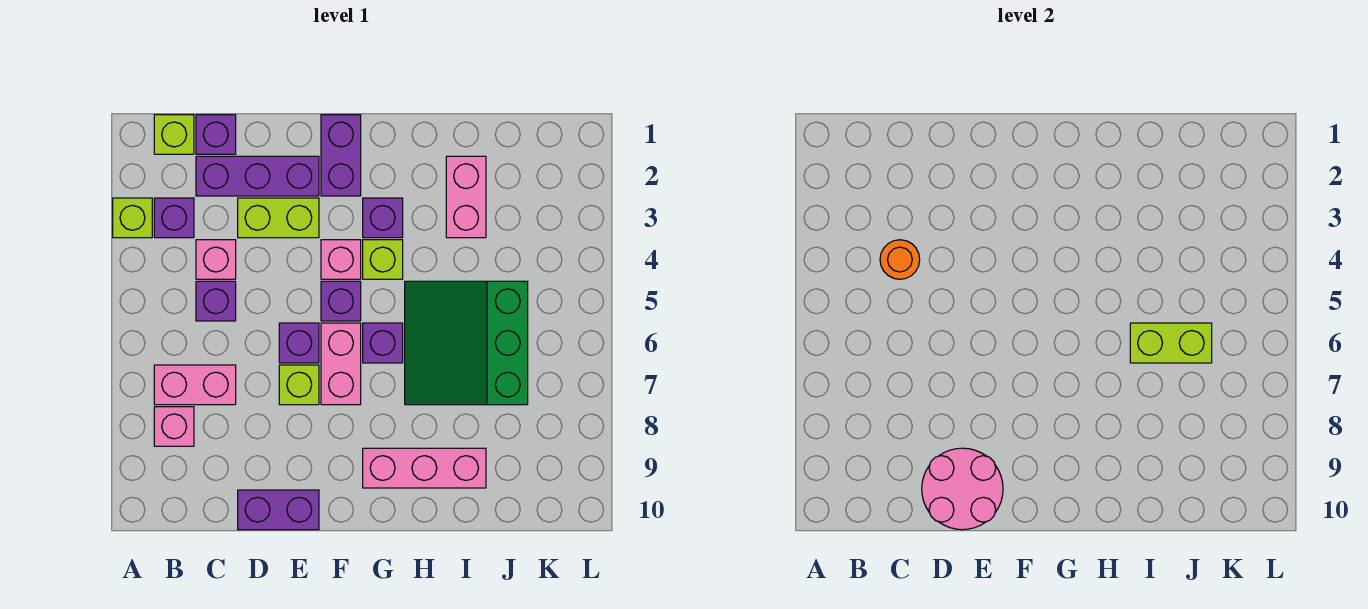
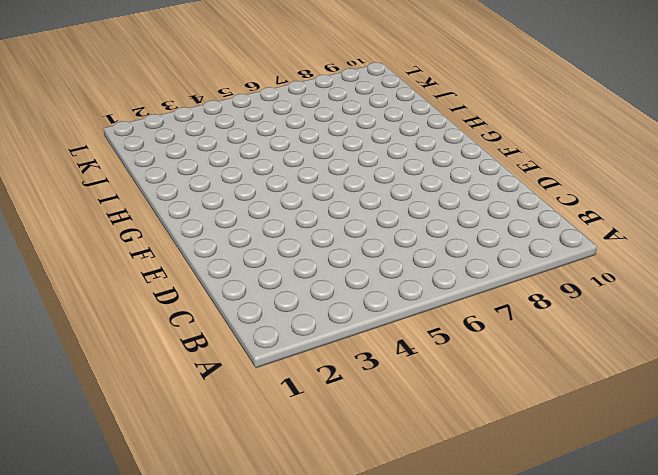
none -> lime brick A3 level 1
none -> lime brick B1 level 1
none -> purple brick B3 level 1

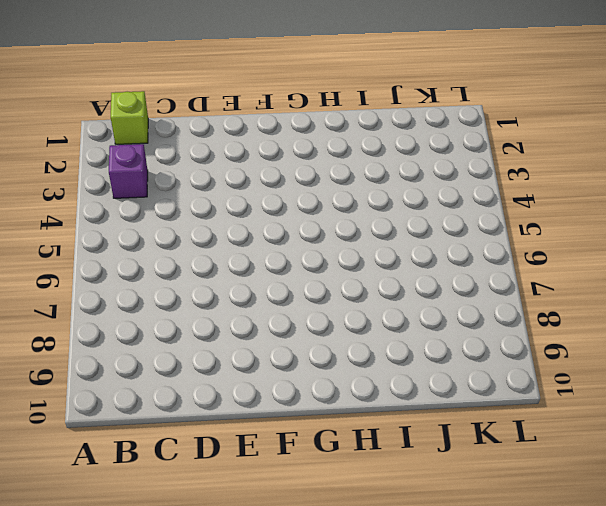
none -> lime brick A3 level 1
none -> pink brick B7:C7 level 1
none -> pink brick B8 level 1

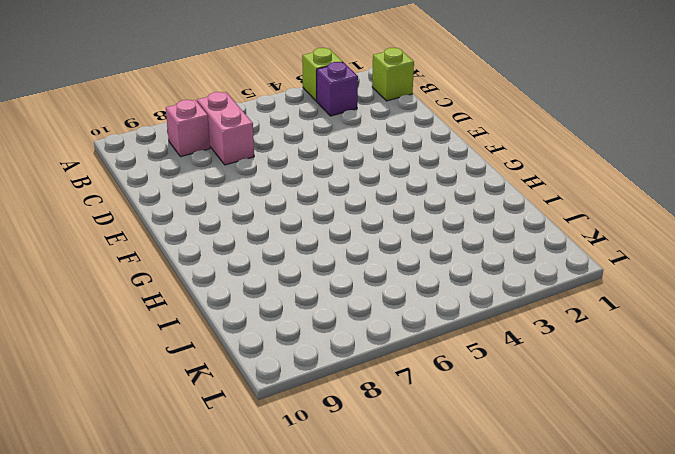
none -> purple brick C1 level 1
none -> purple brick C2:E2 level 1
none -> pink brick C4 level 1

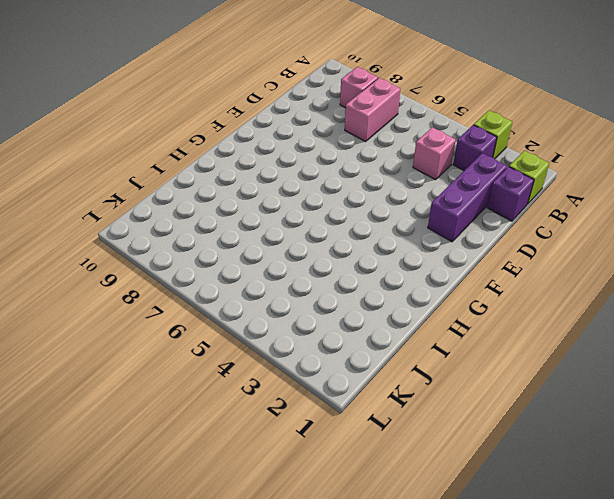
none -> purple brick C5 level 1
none -> lime brick D3:E3 level 1
none -> purple brick D10:E10 level 1

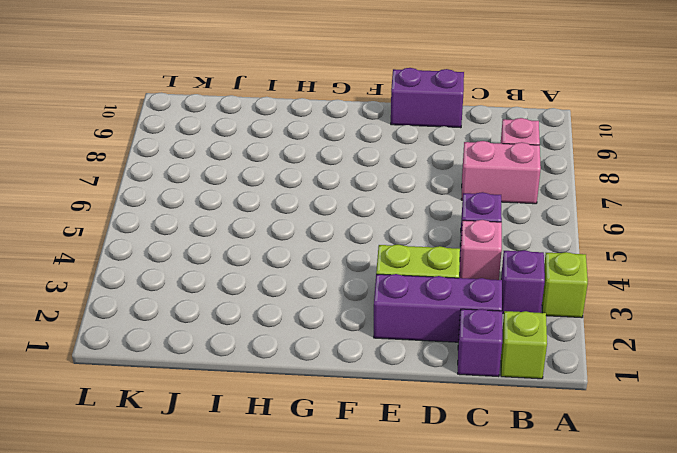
none -> purple brick E6 level 1
none -> lime brick E7 level 1
none -> purple brick F1:F2 level 1

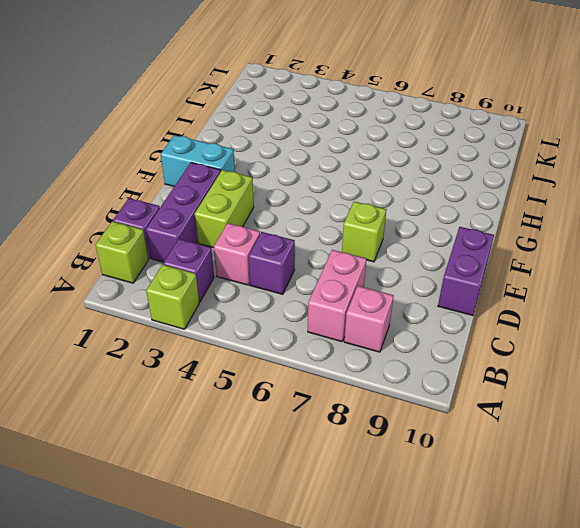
cyan brick F1:F2 level 1 -> purple brick F1:F2 level 1
none -> purple brick E6 level 1
none -> pink brick F4 level 1
none -> purple brick F5 level 1

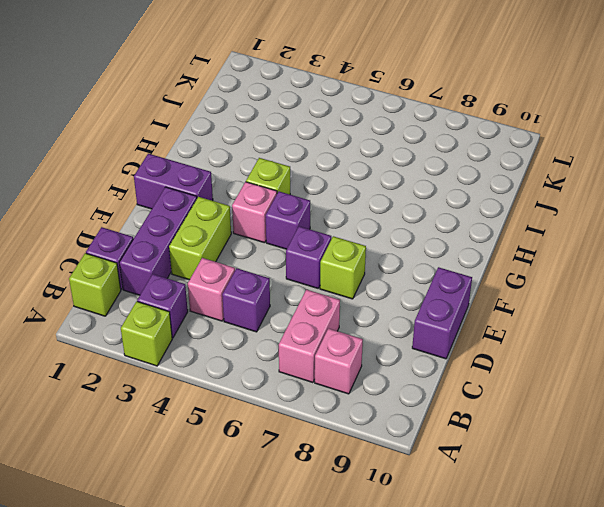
none -> pink brick F6:F7 level 1
none -> purple brick G3 level 1
none -> purple brick G6 level 1

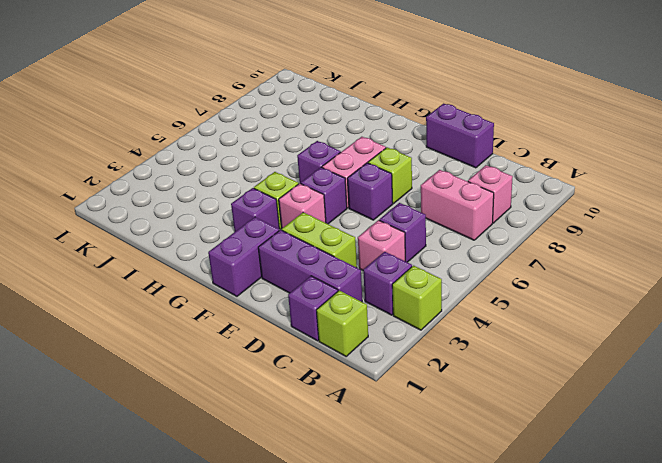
none -> pink brick G9:I9 level 1
none -> green slope H5:J7 level 1 top J
none -> pink brick I2:I3 level 1

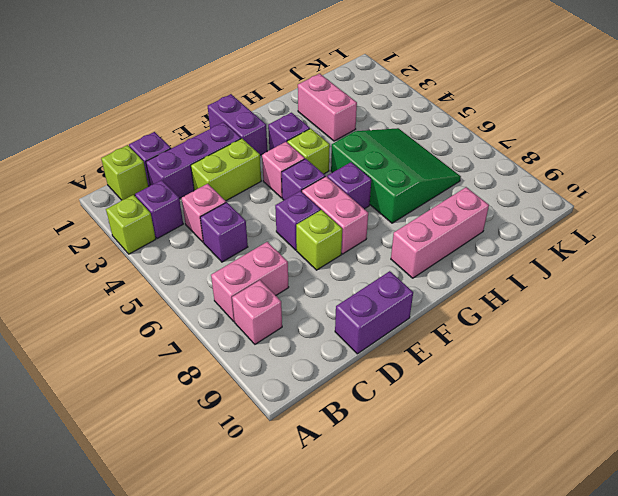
green slope H5:J7 level 1 top H -> green slope H5:J7 level 1 top J
none -> orange round brick C4 level 2
none -> pink round brick D9:E10 level 2
none -> lime brick I6:J6 level 2

